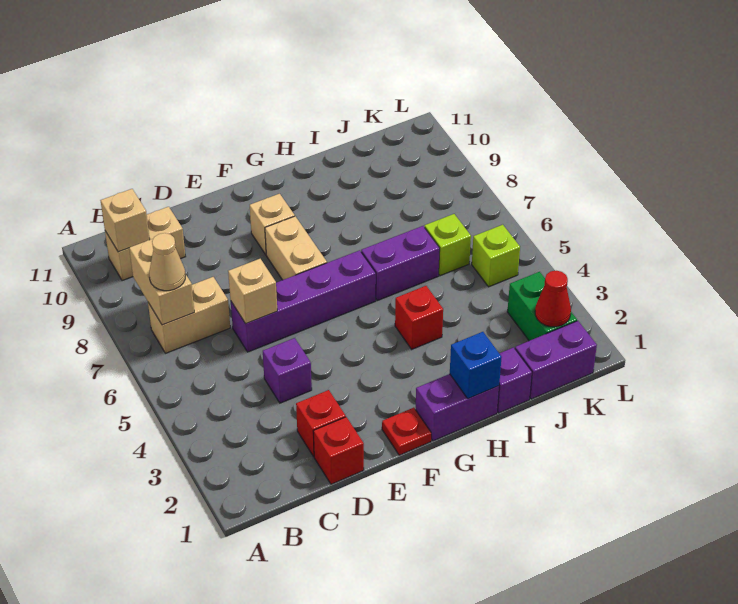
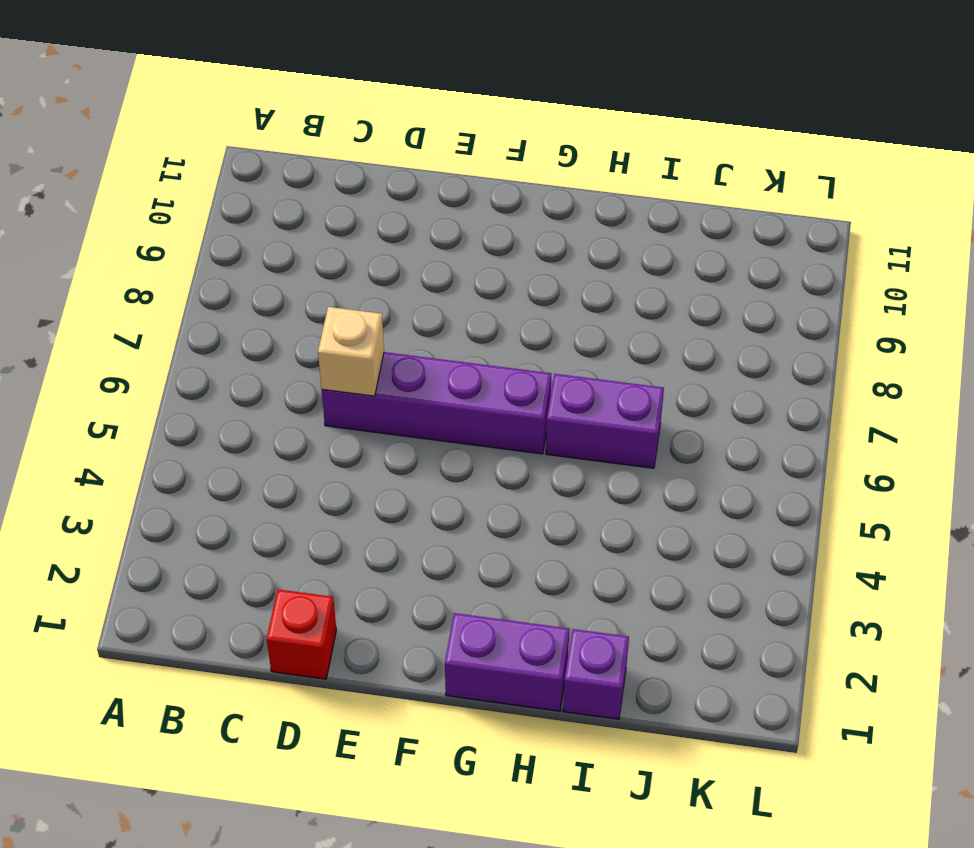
none -> tan brick B7:C7 level 1
none -> tan brick B10:C10 level 1
none -> red brick D2 level 1

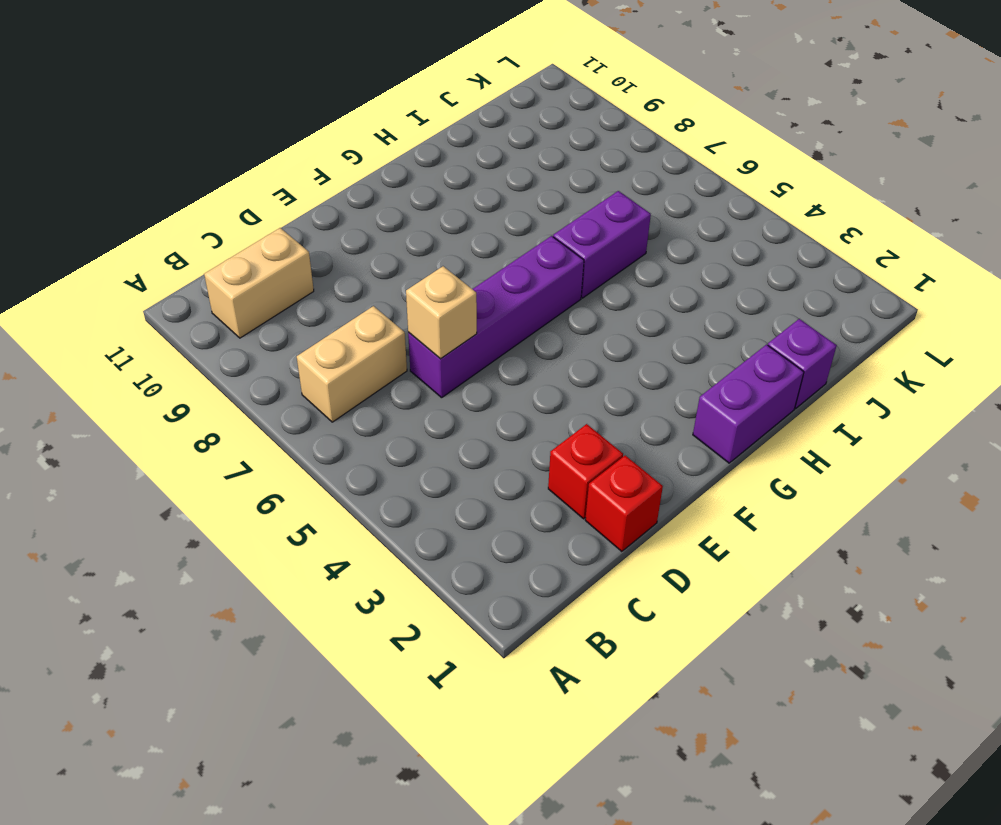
none -> purple brick D4 level 1
none -> red plate F1 level 1
none -> tan brick F7:F8 level 1

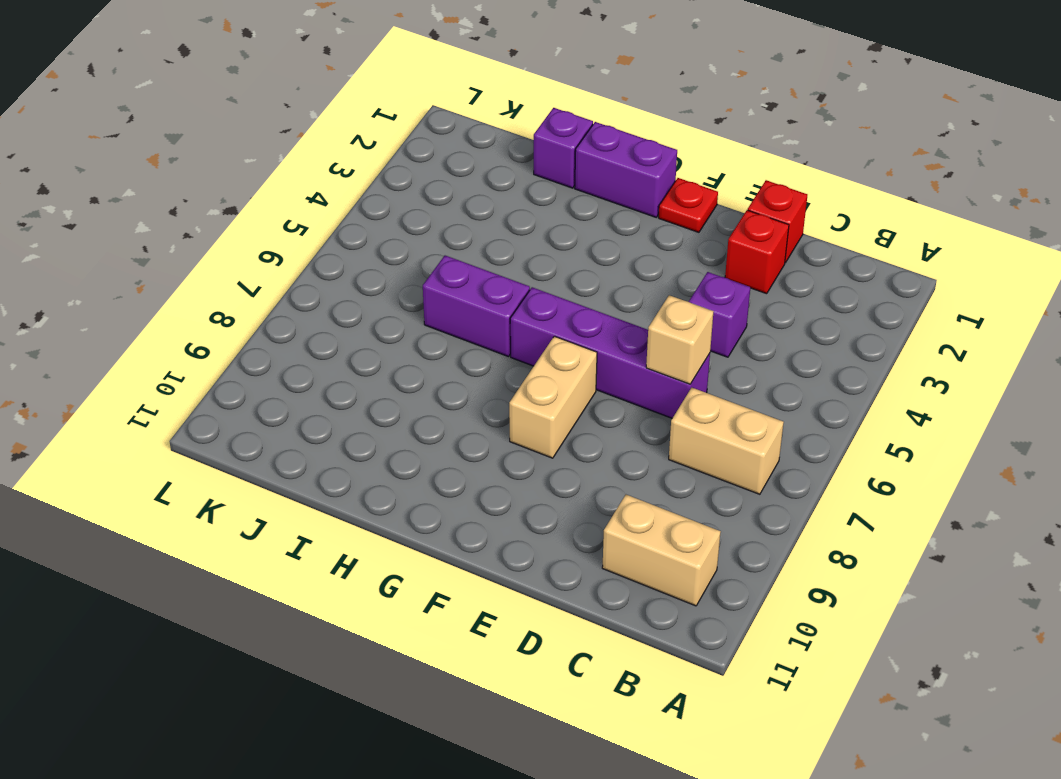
none -> tan brick F9 level 1
none -> red brick H4 level 1
none -> purple brick J1:K1 level 1

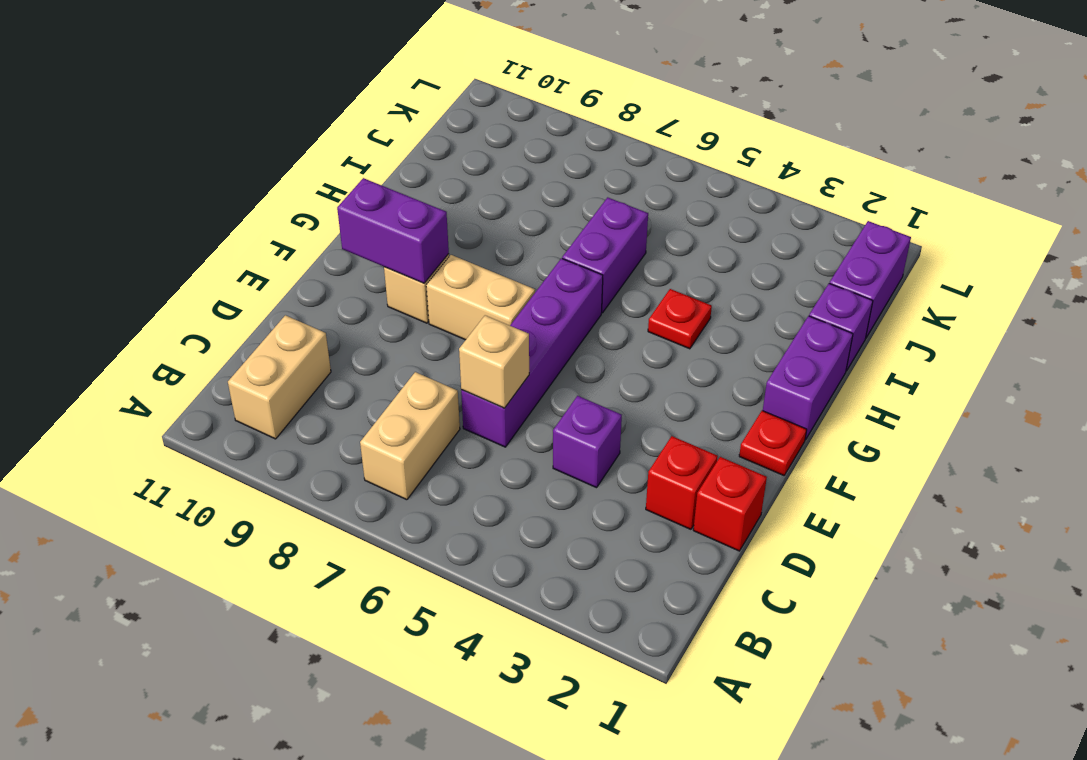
purple brick F9:F10 level 2 -> none
red plate H4 level 1 -> red brick H4 level 1
none -> lime brick J6 level 1
none -> green brick K2:K3 level 1
none -> lime brick K5 level 1

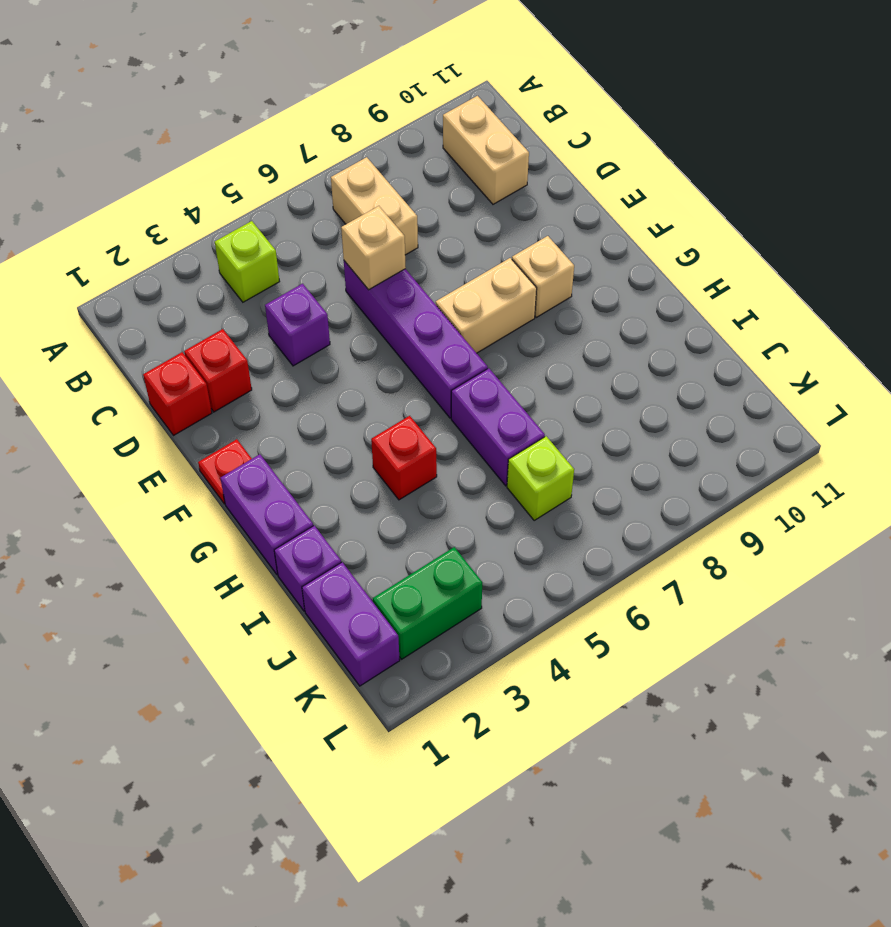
lime brick B4 level 1 -> lime brick K5 level 1
none -> tan brick B7:B8 level 2
none -> tan brick B10 level 2
none -> blue brick H1 level 2

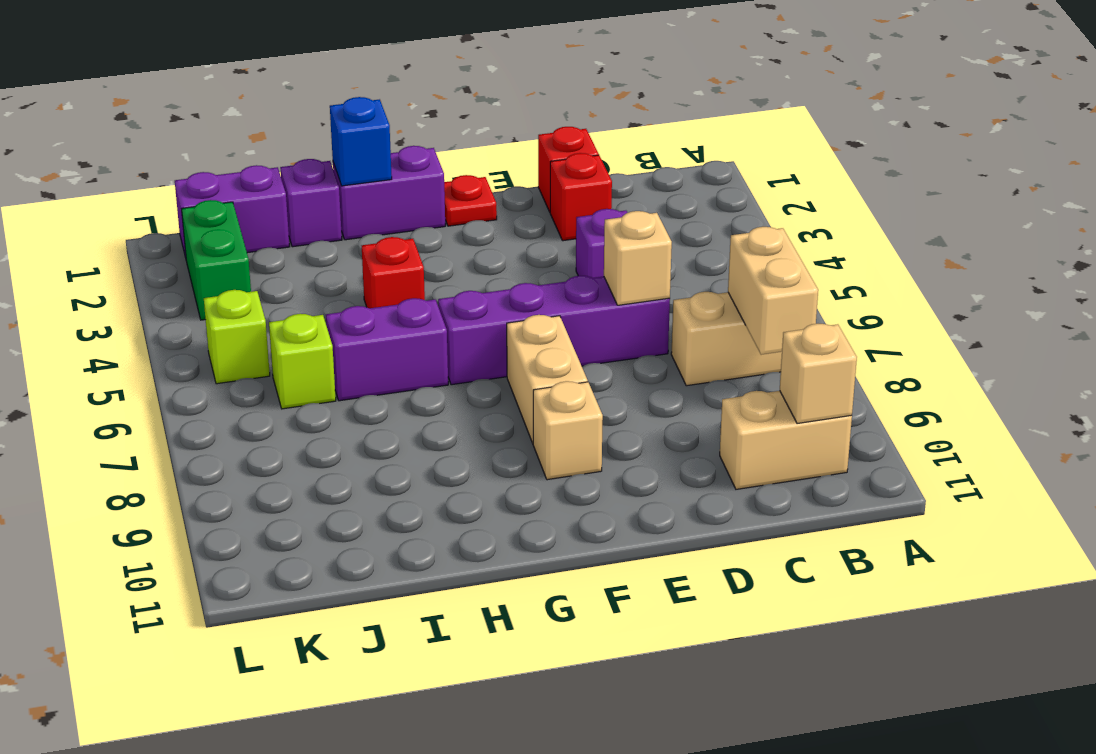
none -> red cone K2 level 2
none -> tan cone B7 level 3

